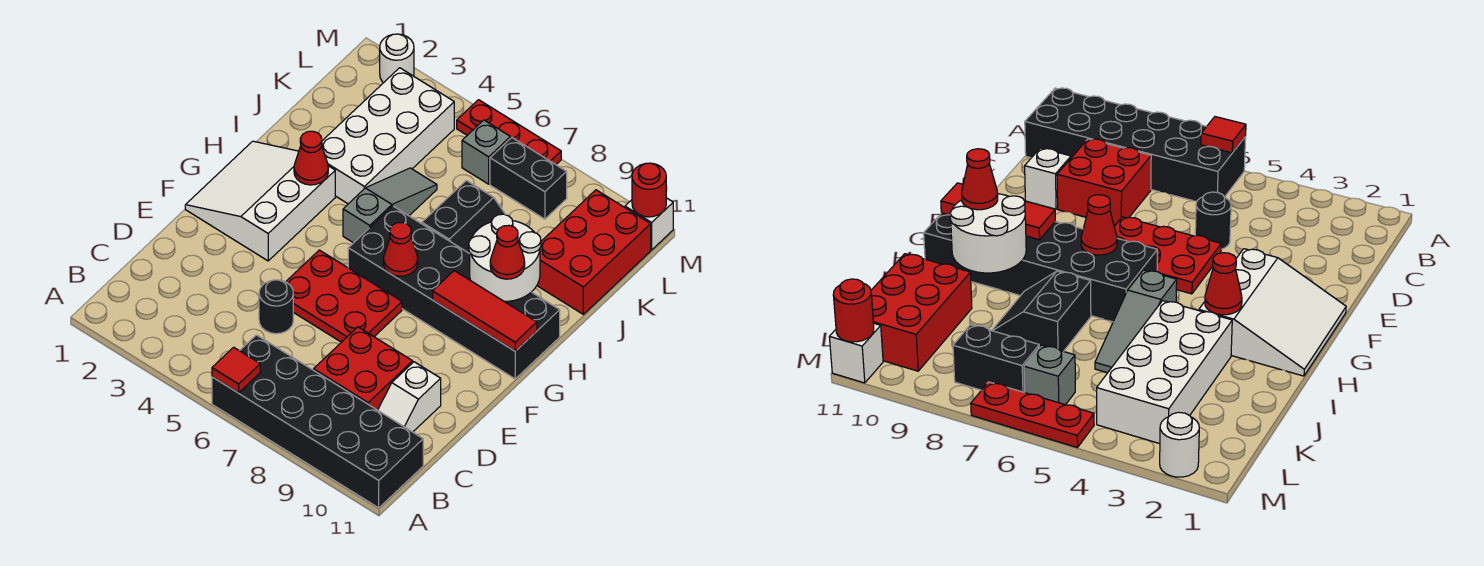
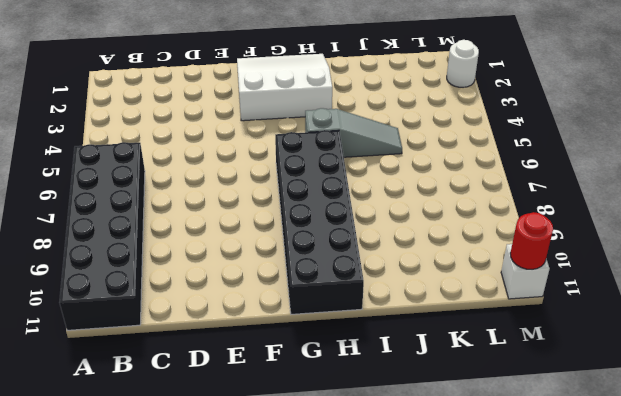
none -> red brick C8:D9 level 1
none -> white slope C10:D10 level 1 top D
none -> black round brick D5 level 1

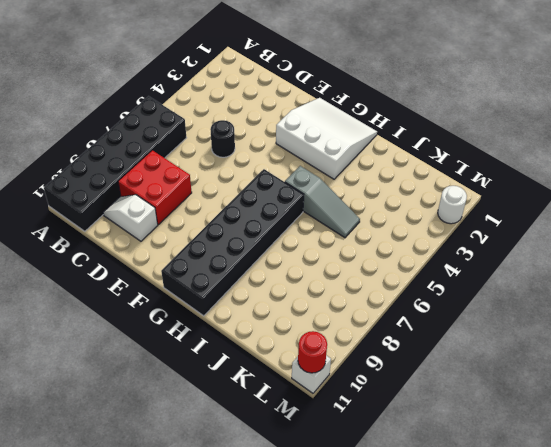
none -> red plate E5:F7 level 1
none -> white brick I3:L4 level 1
none -> black slope I7:J8 level 1 top 7

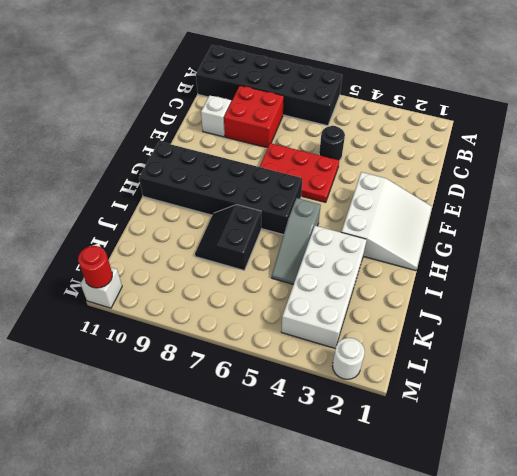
none -> red brick J10:L11 level 1
none -> grey brick L6 level 1
none -> black brick L7:L8 level 1

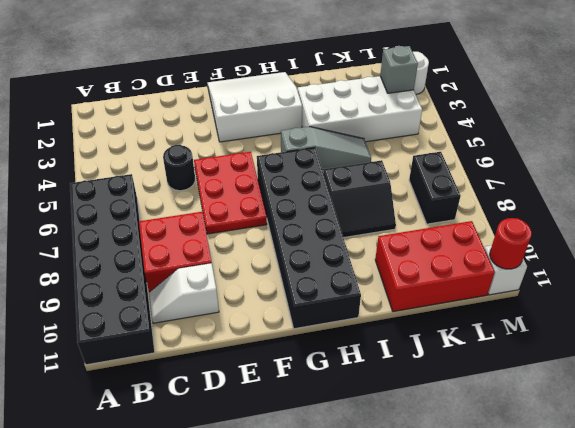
grey brick L3 level 2 -> grey brick L6 level 1
none -> red plate M5:M7 level 1
none -> red tile A6 level 2
none -> red cone G7 level 2

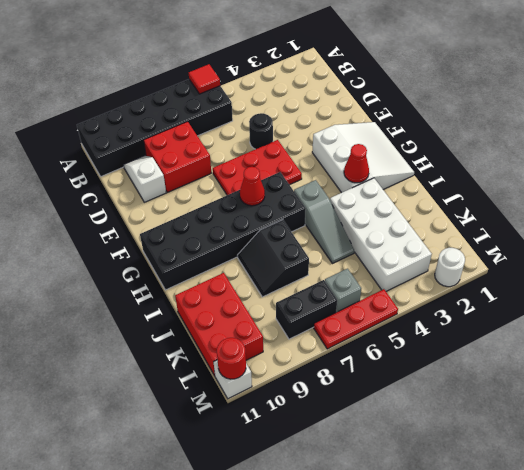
none -> red tile G9:G11 level 2
none -> white round brick H9:I10 level 2
none -> red cone H10 level 3

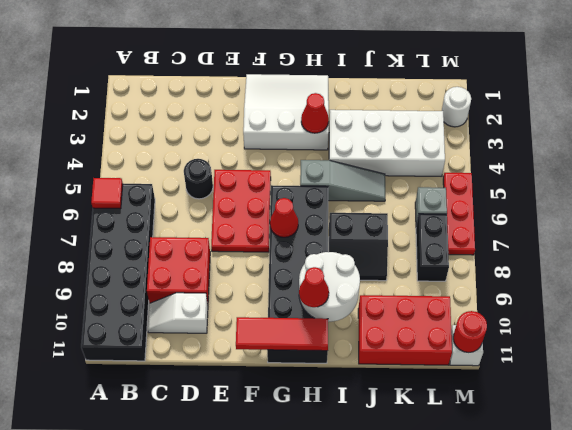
red tile F11:H11 level 2 -> red tile G9:G11 level 2

